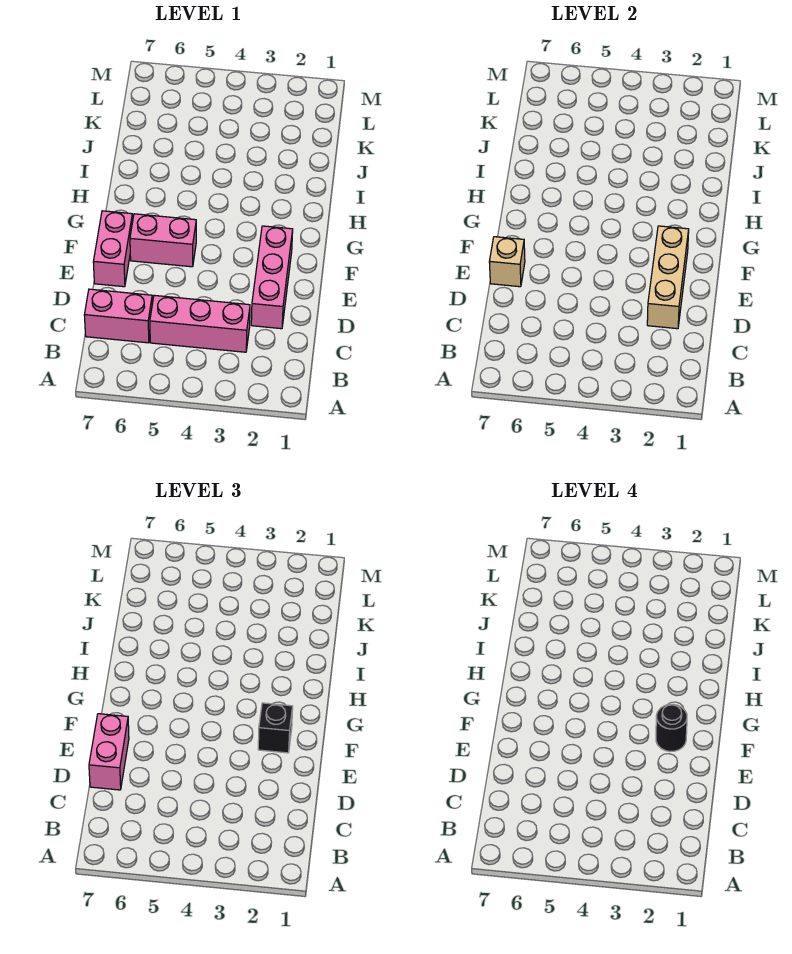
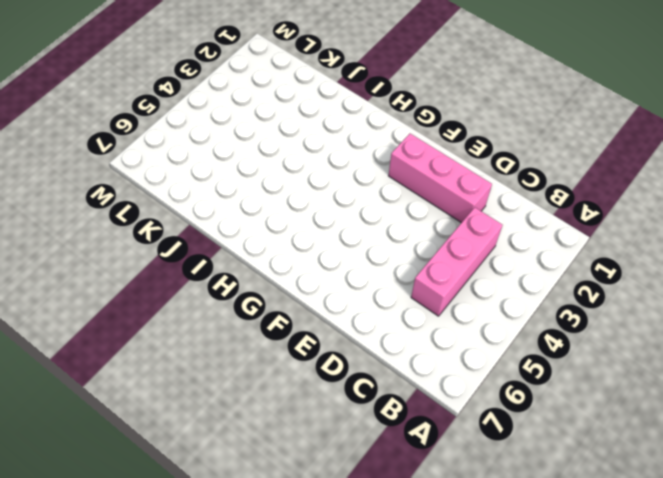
none -> pink brick C6:C7 level 1
none -> pink brick E7:F7 level 1

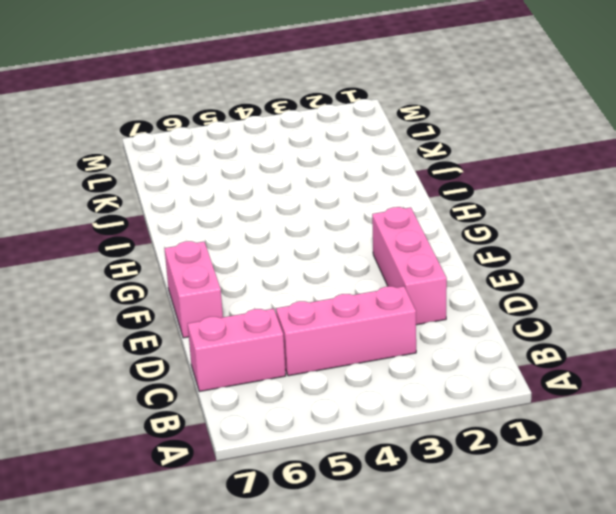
none -> pink brick F5:F6 level 1
none -> tan brick D2:F2 level 2

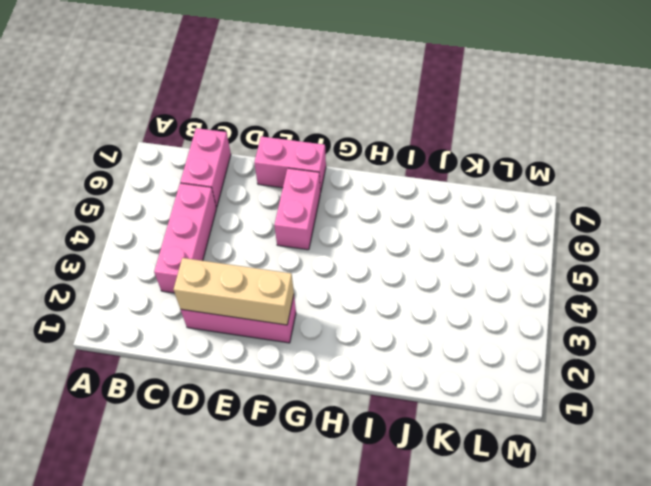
none -> tan brick E7 level 2
none -> pink brick D7:E7 level 3

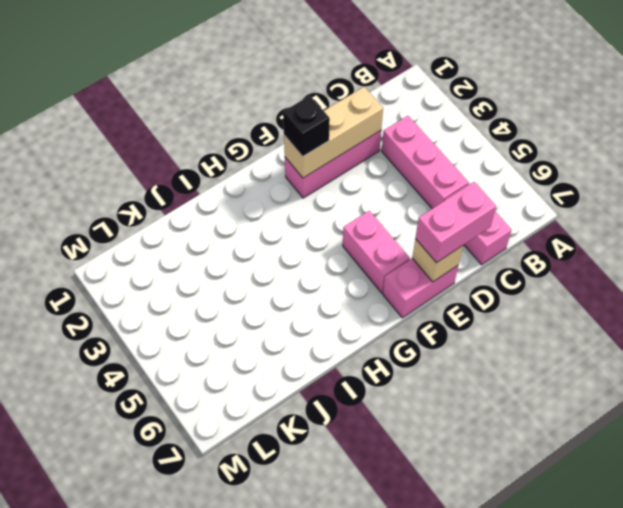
none -> black round brick F2 level 4

